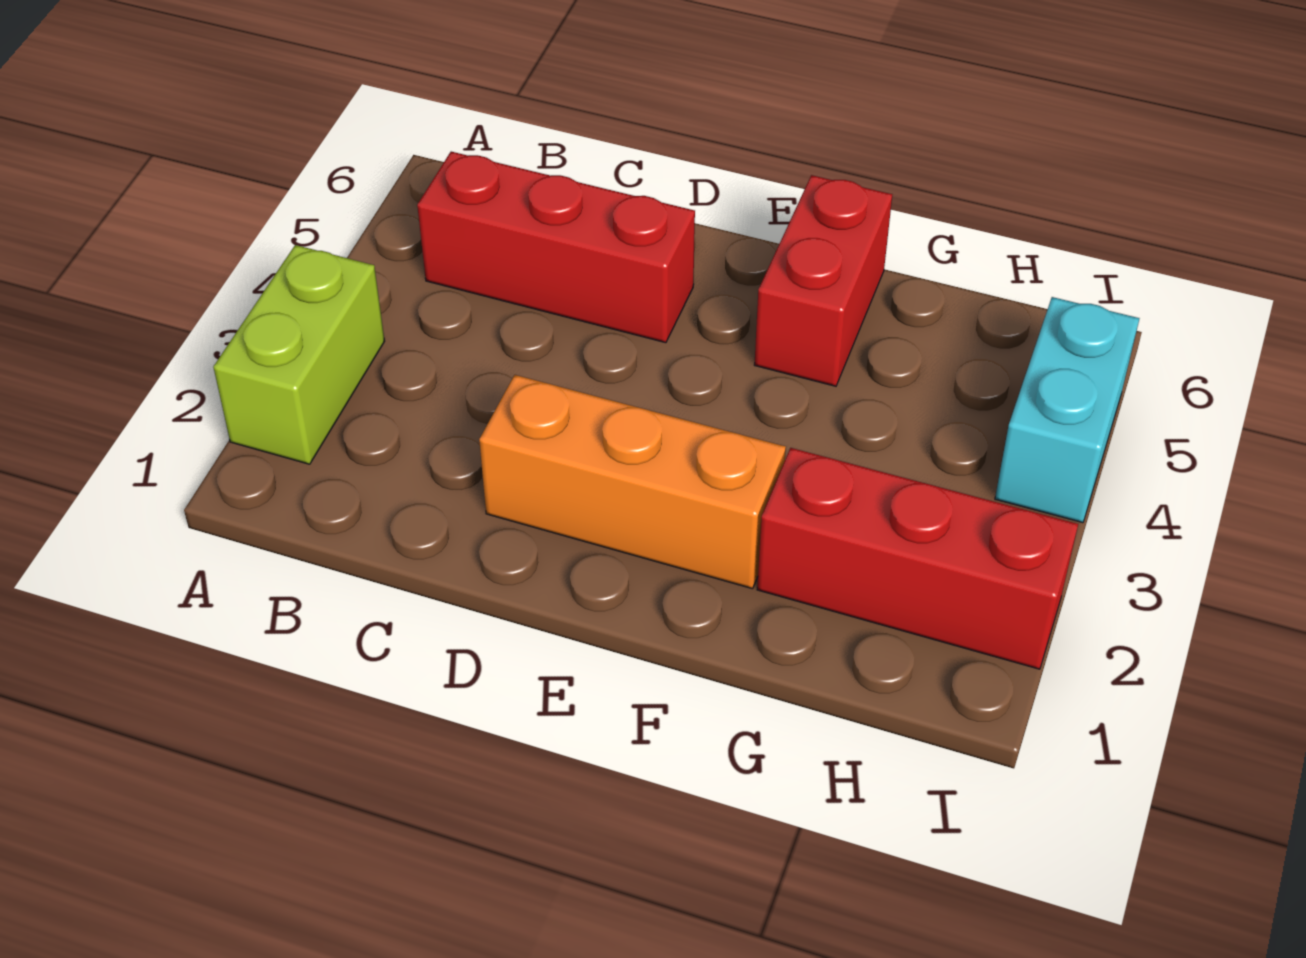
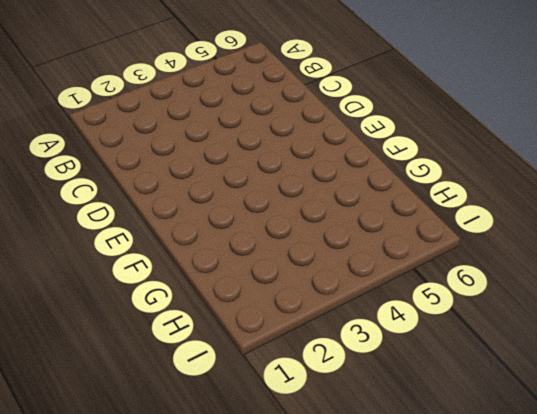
none -> lime brick A2:A3 level 1
none -> red brick B5:D5 level 1

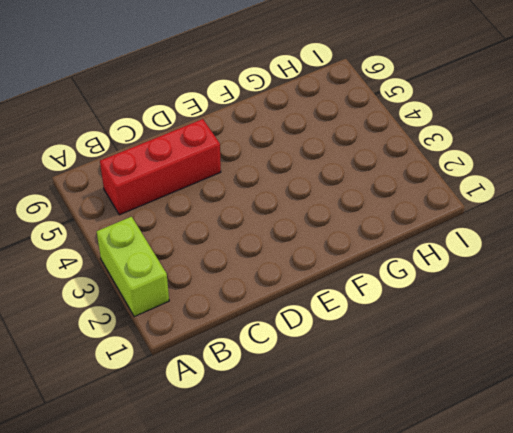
none -> orange brick D2:F2 level 1
none -> red brick F5:F6 level 1

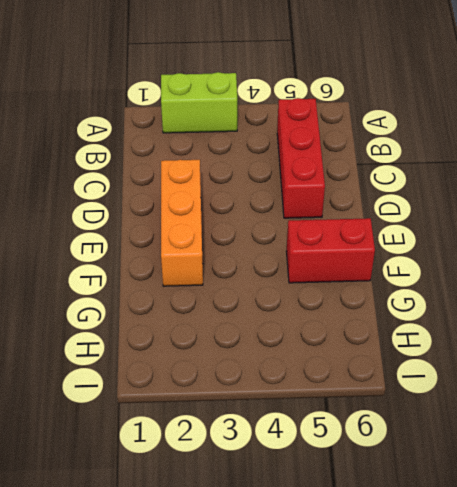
none -> red brick G2:I2 level 1
none -> cyan brick I4:I5 level 1

